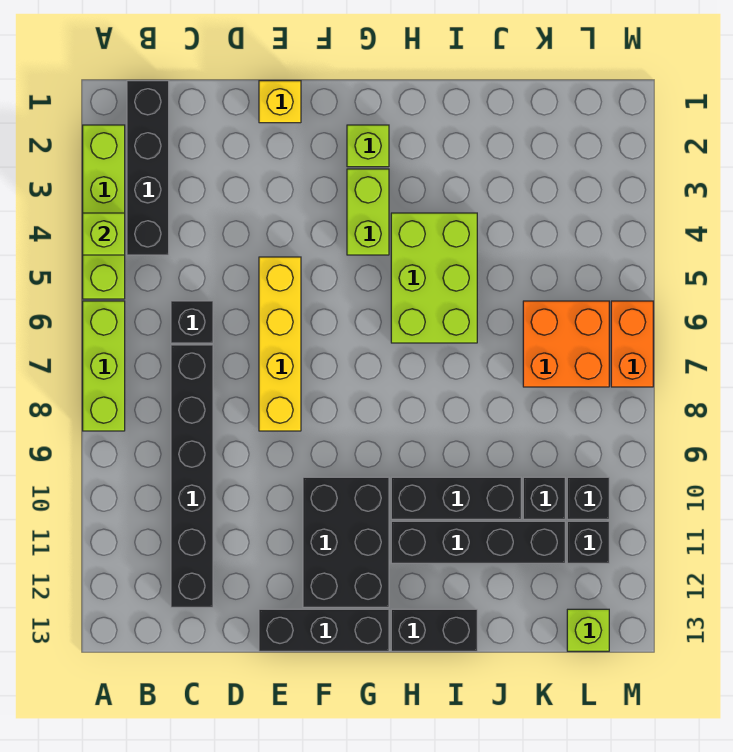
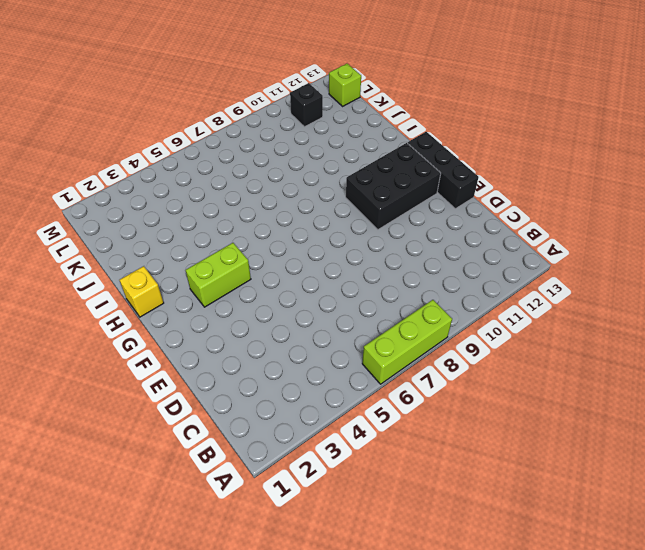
yellow brick H1 level 1 -> yellow brick E1 level 1
none -> lime brick A2:A5 level 1
none -> black brick B1:B4 level 1
none -> black brick C6 level 1

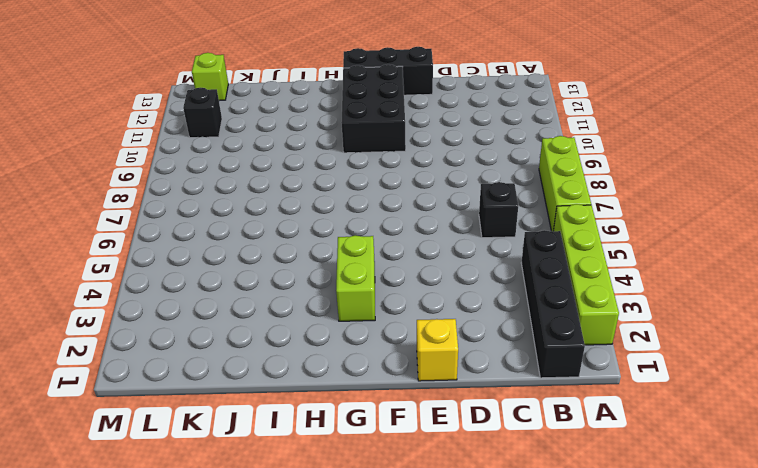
none -> black brick C7:C12 level 1
none -> yellow brick E5:E8 level 1
none -> lime brick G2 level 1

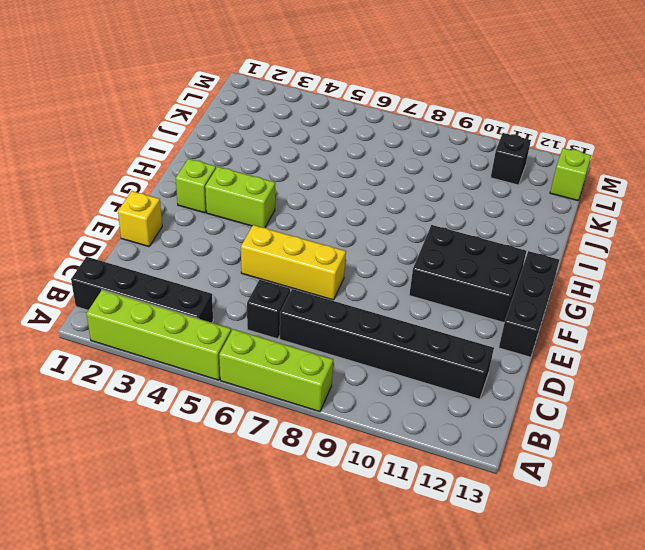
yellow brick E5:E7 level 1 -> yellow brick E5:E8 level 1
none -> lime brick H4:I6 level 1
none -> black brick H10:J10 level 1
none -> black brick H11:K11 level 1

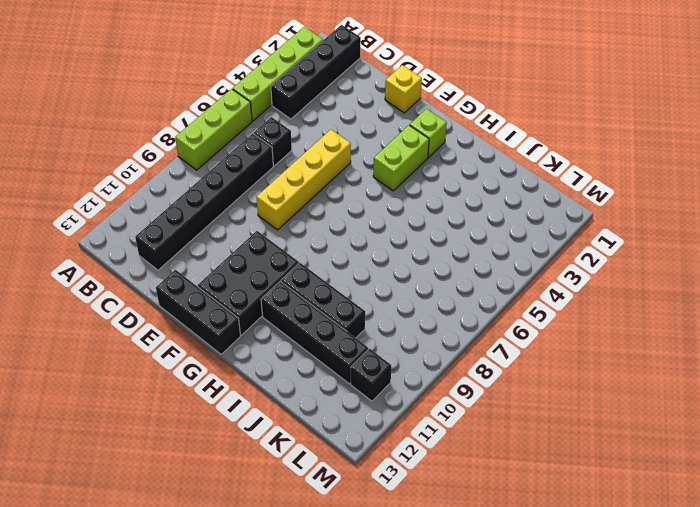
none -> lime brick H4:I6 level 1
none -> black brick H13:I13 level 1
none -> orange brick K6:L7 level 1

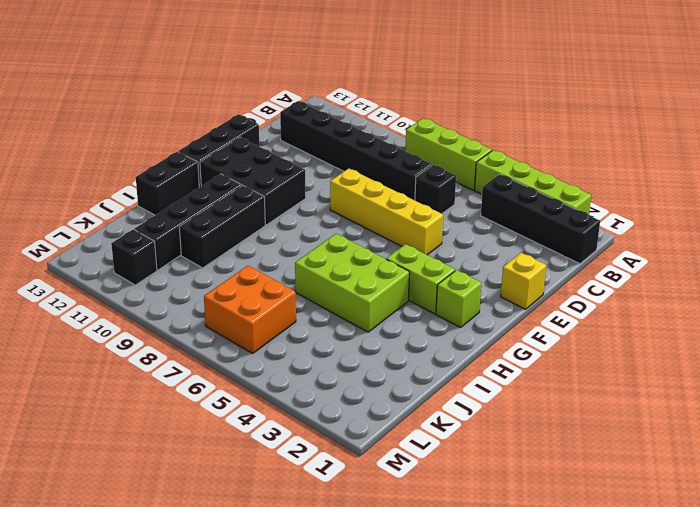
none -> black brick K10 level 1
none -> black brick L10 level 1
none -> lime brick L13 level 1

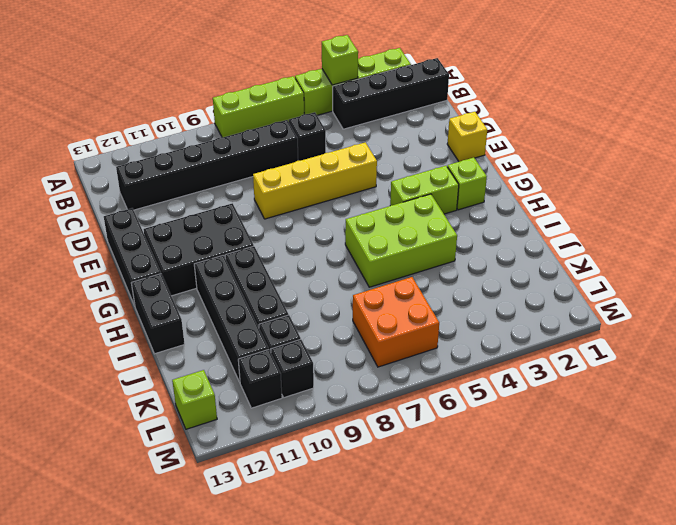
none -> orange brick M6:M7 level 1

